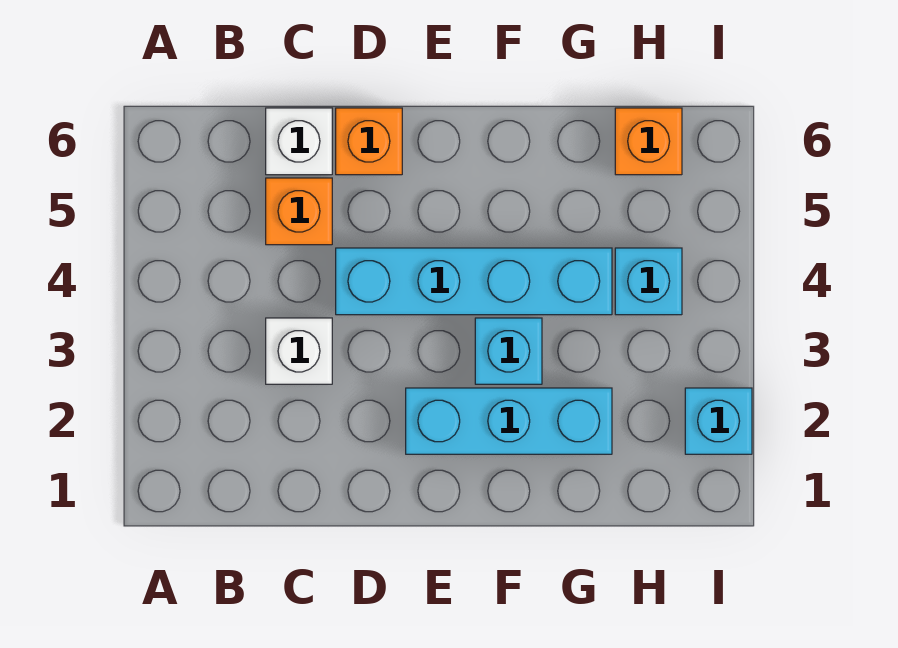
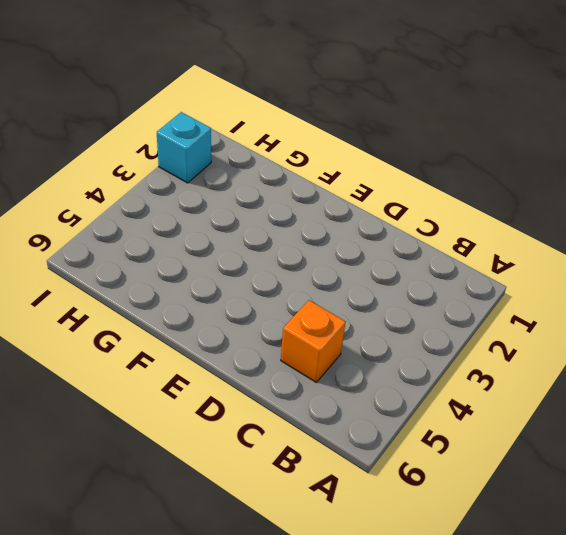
none -> white brick C3 level 1
none -> white brick C6 level 1

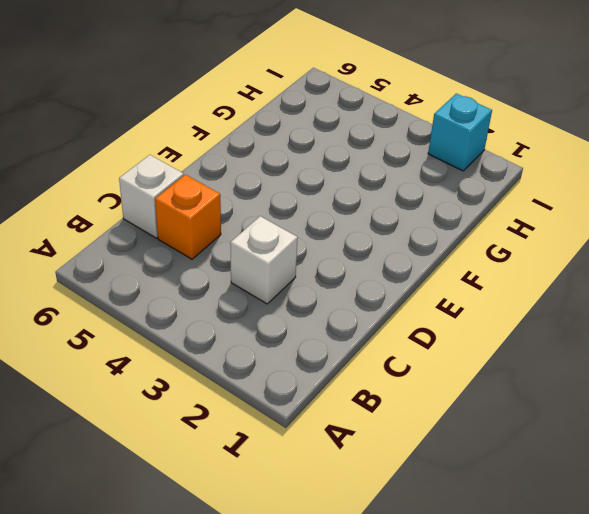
none -> cyan brick D4:G4 level 1
none -> orange brick D6 level 1

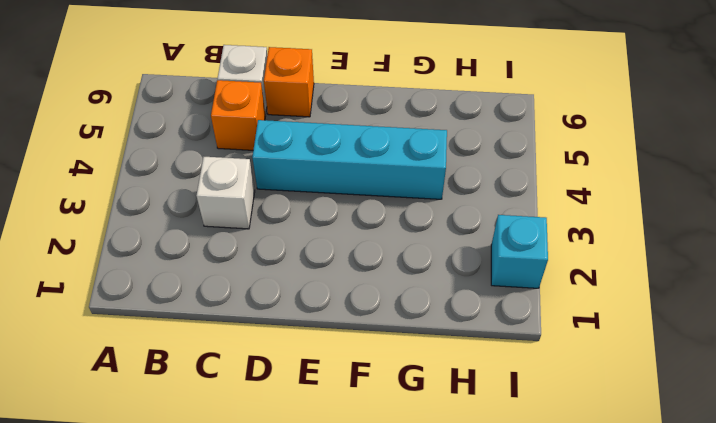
none -> cyan brick E2:G2 level 1
none -> cyan brick F3 level 1

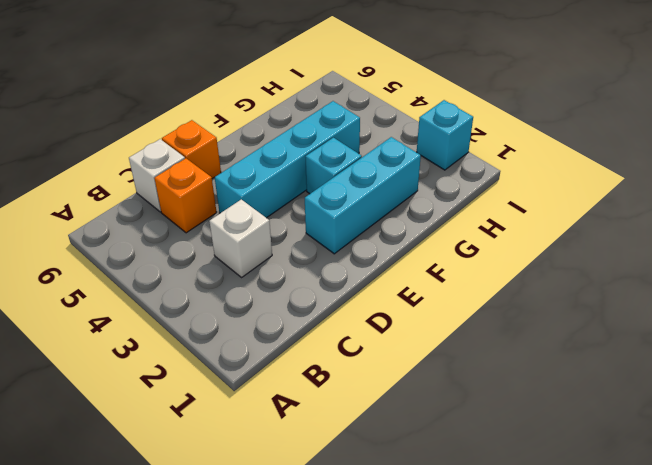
none -> cyan brick H4 level 1
none -> orange brick H6 level 1

